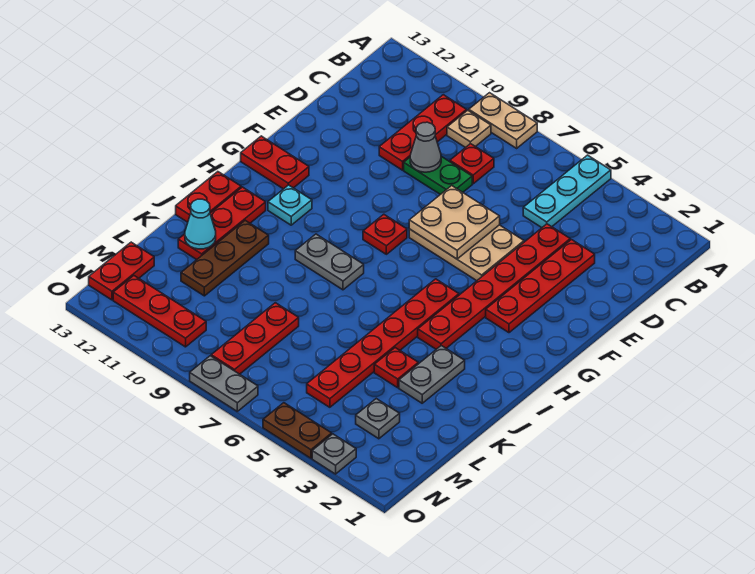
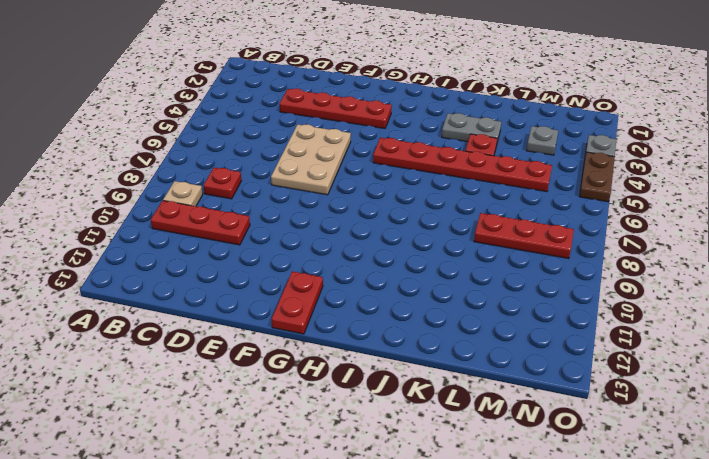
none -> cyan plate A5:C5 level 1
none -> tan plate A8:A9 level 1
none -> red plate D4:I4 level 1

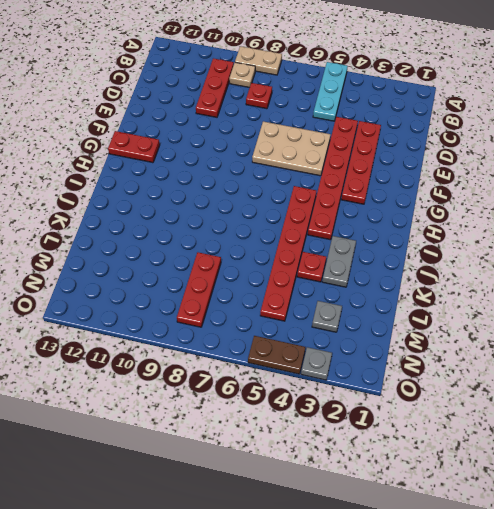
none -> green plate D8:D9 level 1
none -> red plate G8 level 1
none -> cyan plate H11 level 1

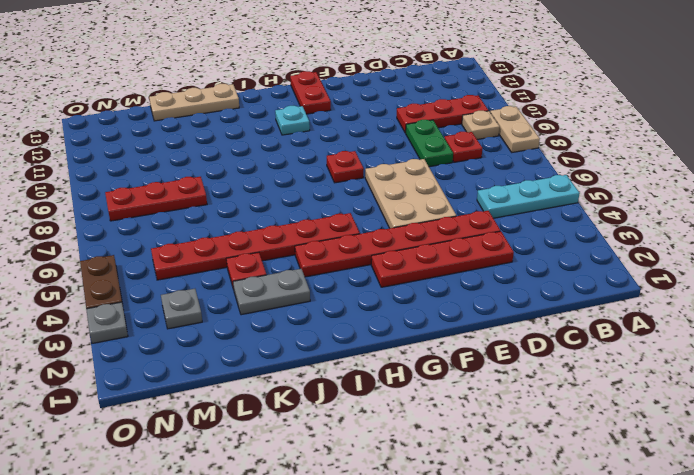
tan plate J13:L13 level 1 -> red plate I13:J13 level 1
none -> grey plate I8:I9 level 1
none -> red plate I12:K12 level 1
none -> brown plate J11:L11 level 1

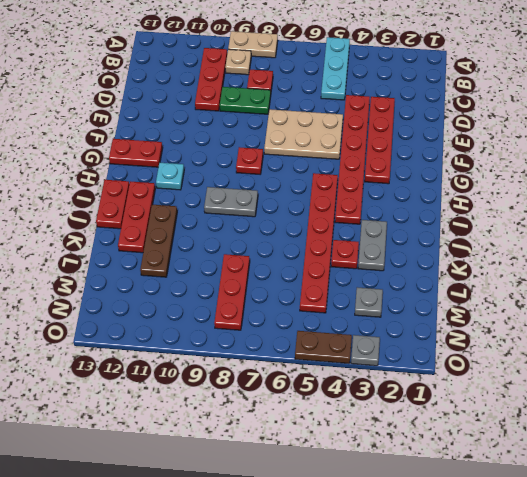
none -> red plate M13:N13 level 1
none -> red plate N10:N12 level 1
none -> grey plate O7:O8 level 1

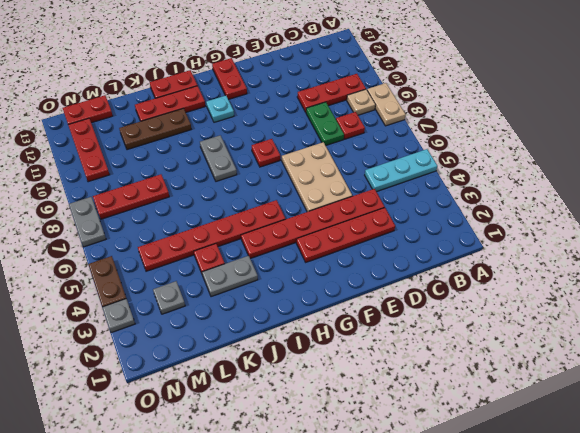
none -> grey cone D9 level 2
none -> tan plate E6:F7 level 2
none -> cyan cone K12 level 2

